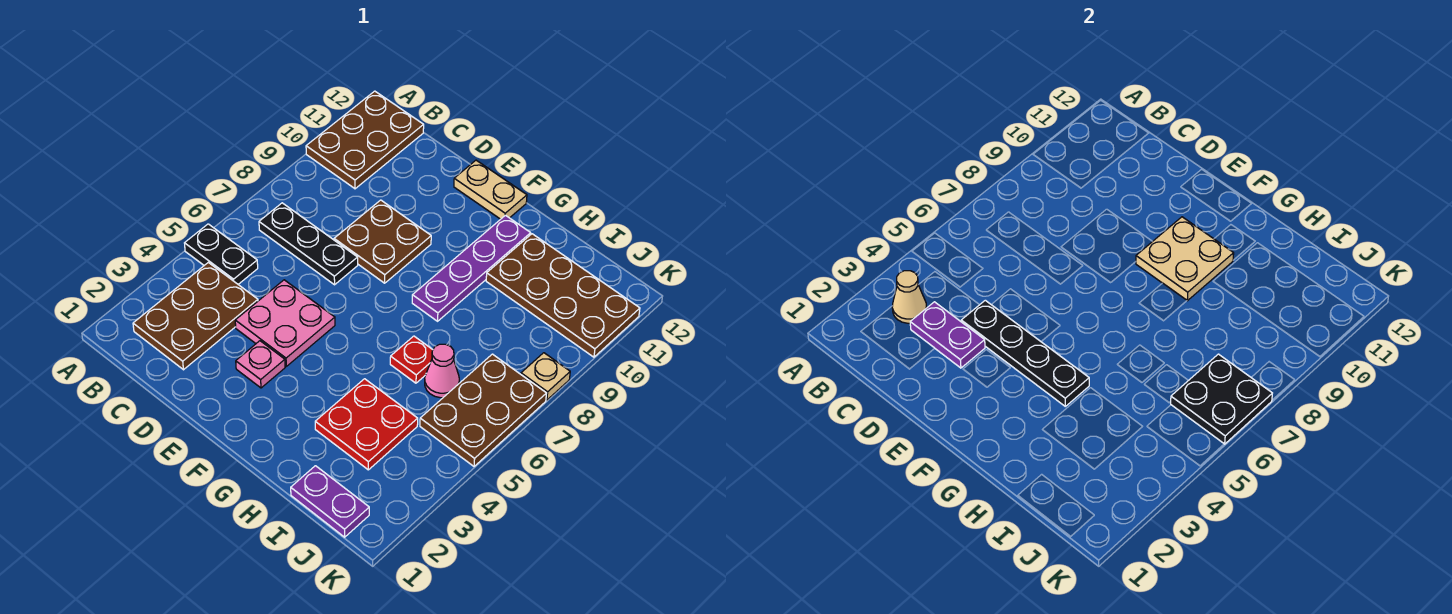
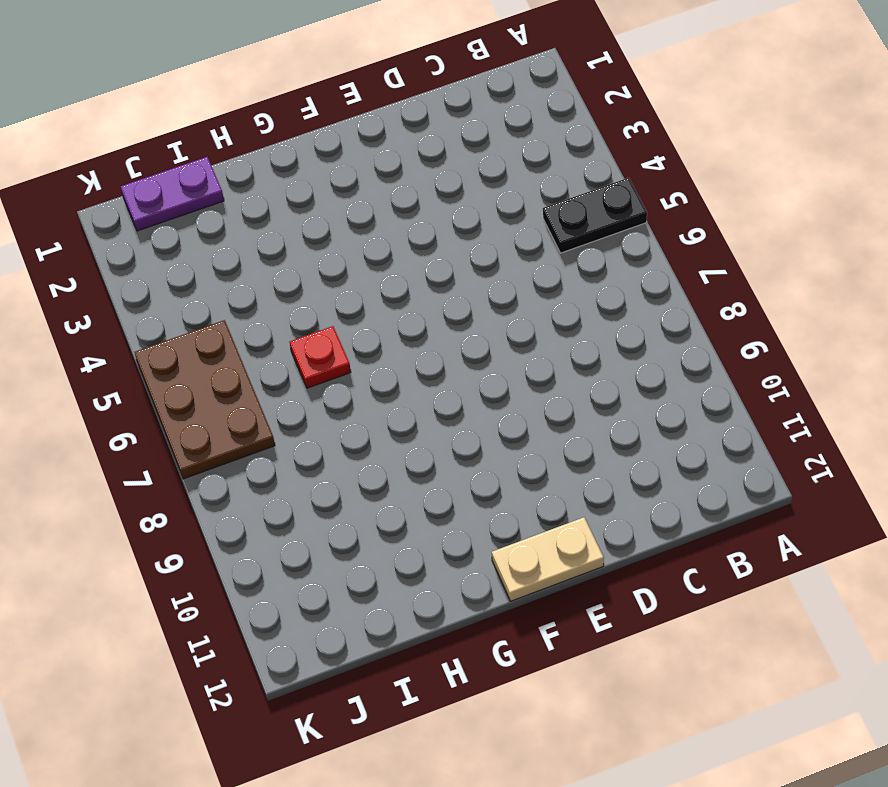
none -> brown plate A10:B12 level 1
none -> brown plate B2:C4 level 1
none -> black plate B7:D7 level 1

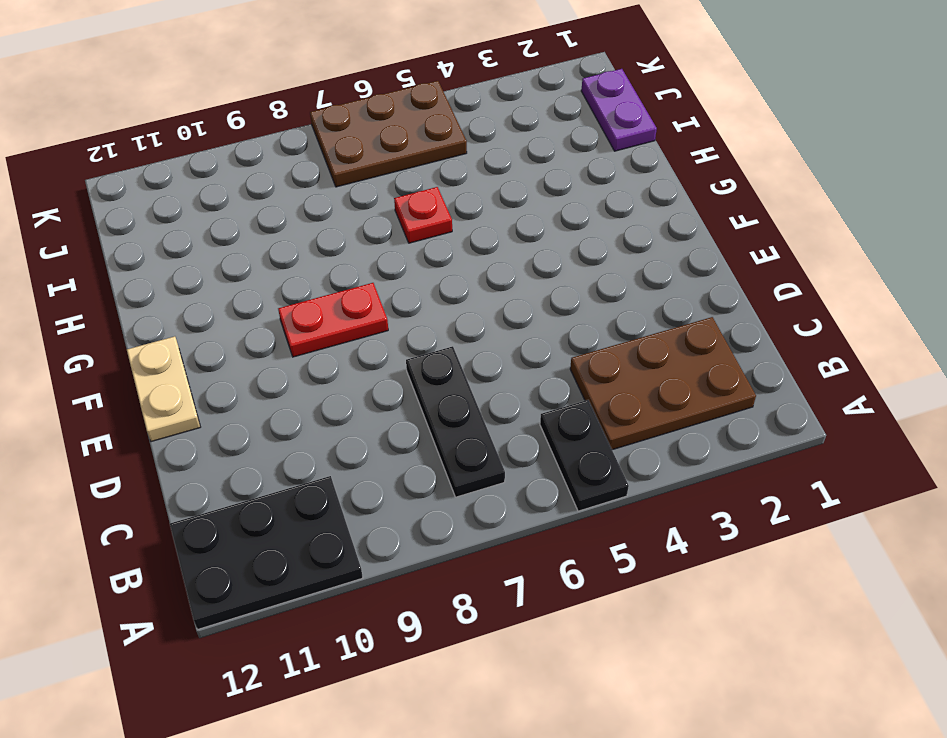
black plate A10:B12 level 1 -> brown plate A10:B12 level 1
red plate F8:F9 level 1 -> none
none -> pink plate D4:E5 level 1
none -> brown plate D8:E9 level 1
none -> pink plate E3 level 1

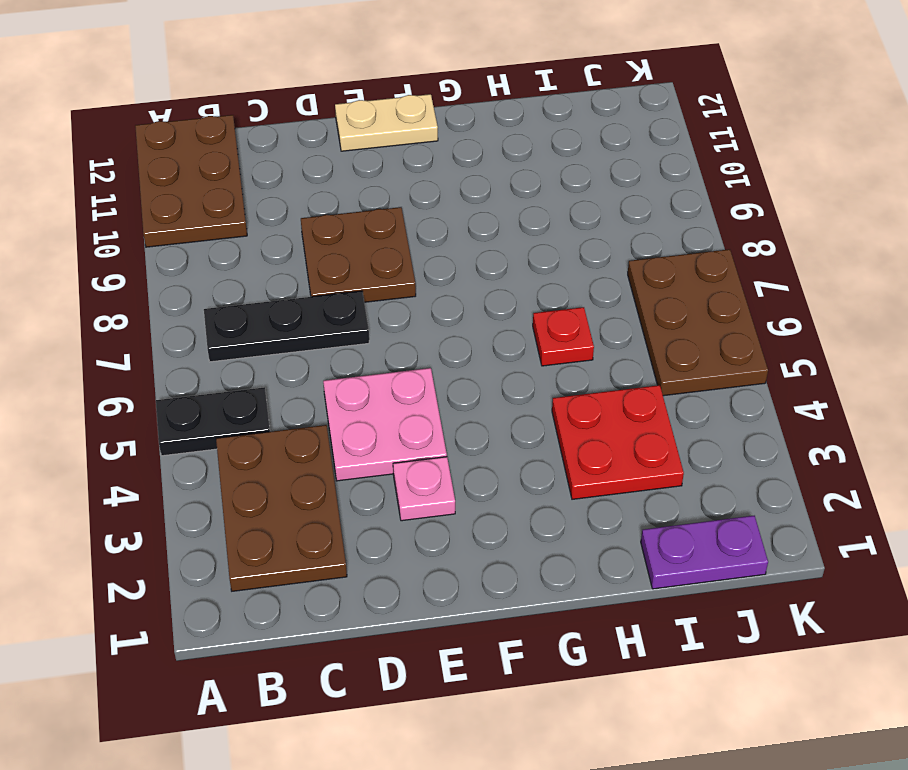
none -> purple plate G8:G11 level 1
none -> brown plate H10:K11 level 1
none -> pink cone I6 level 1

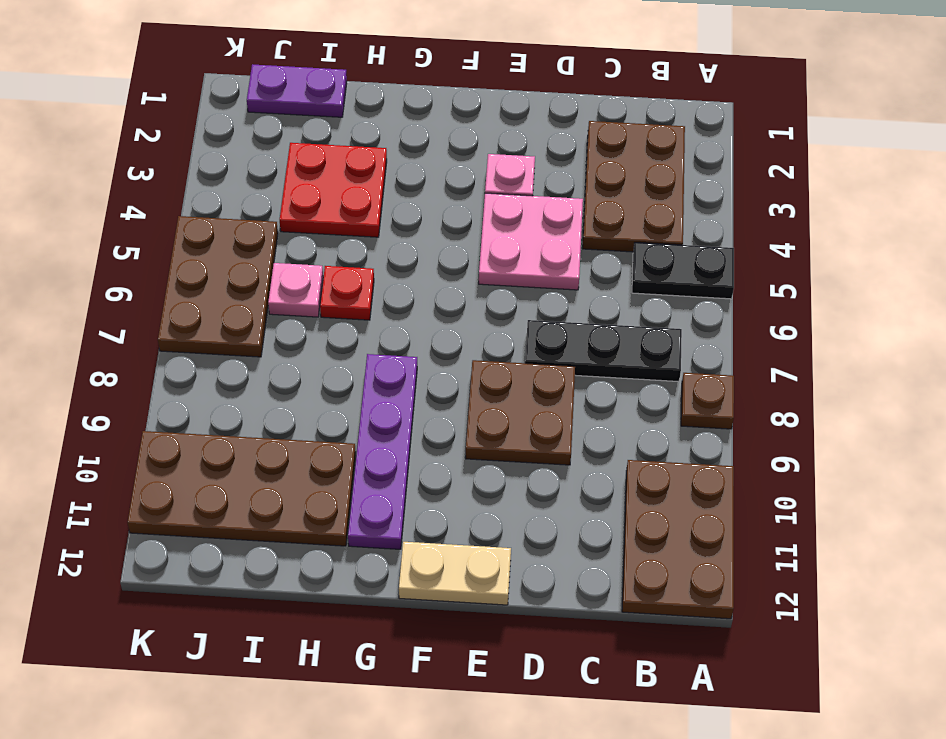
brown plate A8 level 1 -> none
pink plate I6 level 1 -> pink cone I6 level 1
none -> tan plate K8 level 1
none -> tan cone B3 level 2
none -> purple plate C3:D3 level 2

